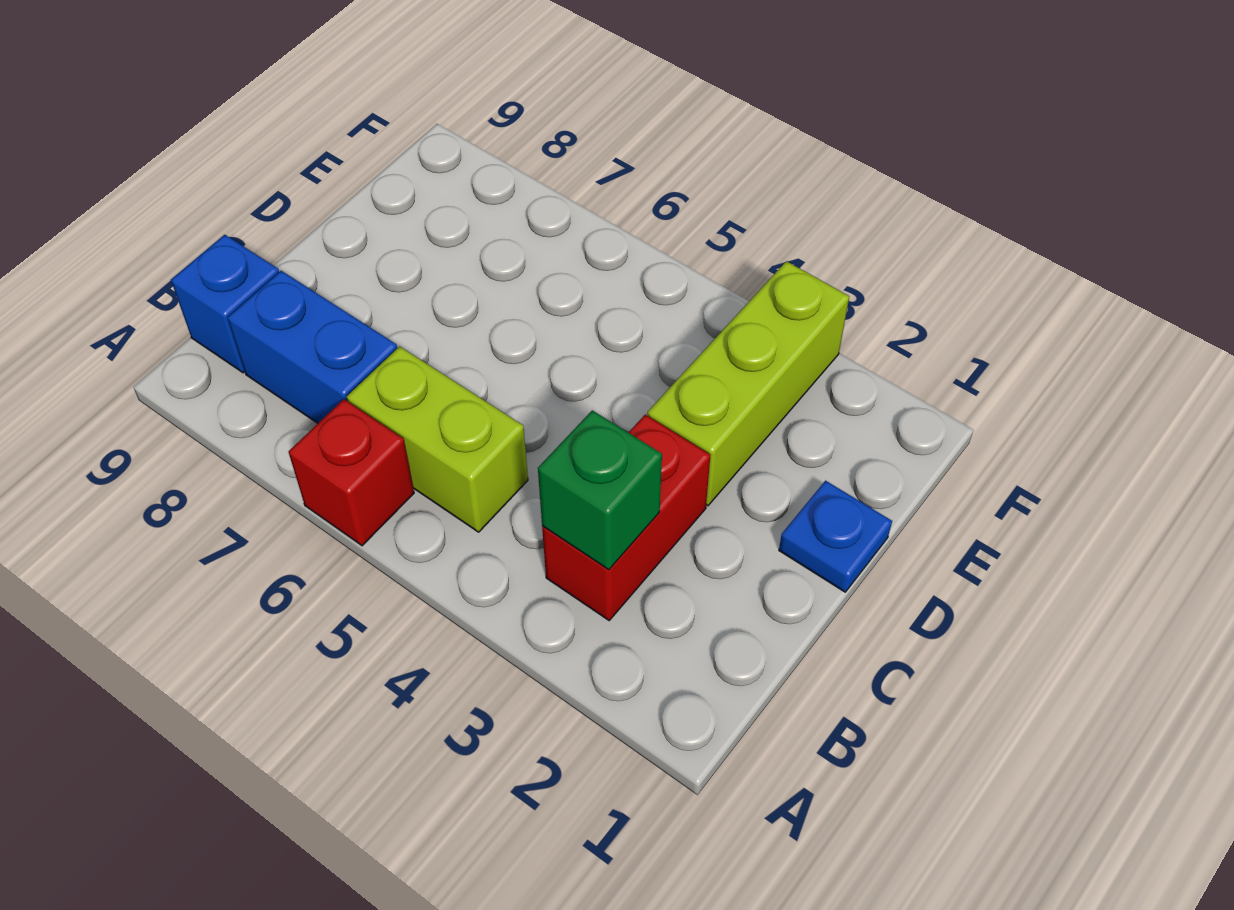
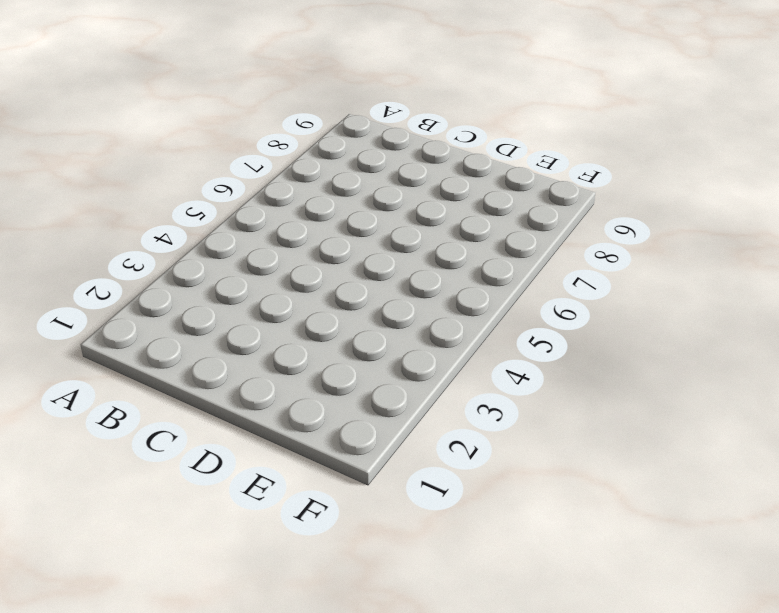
none -> red brick A6 level 1
none -> red brick B3:C3 level 1

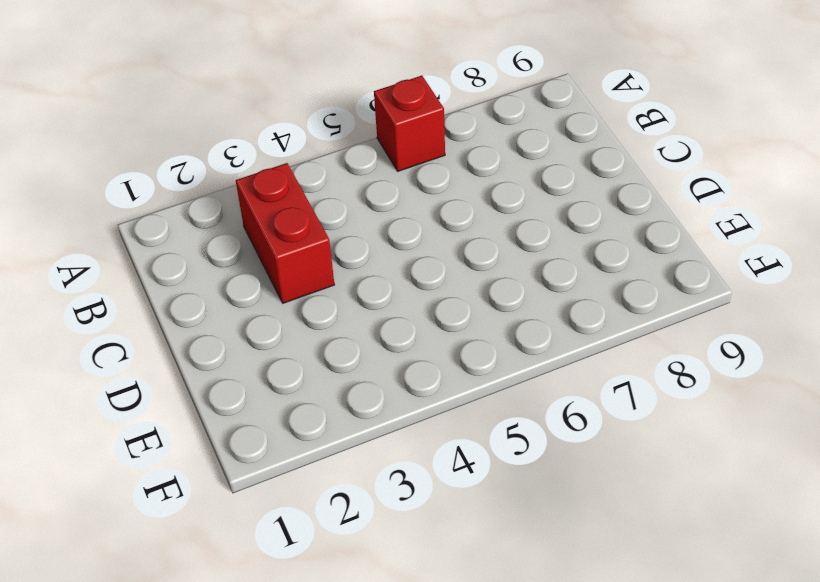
none -> lime brick B5:B6 level 1
none -> blue brick B7:B8 level 1

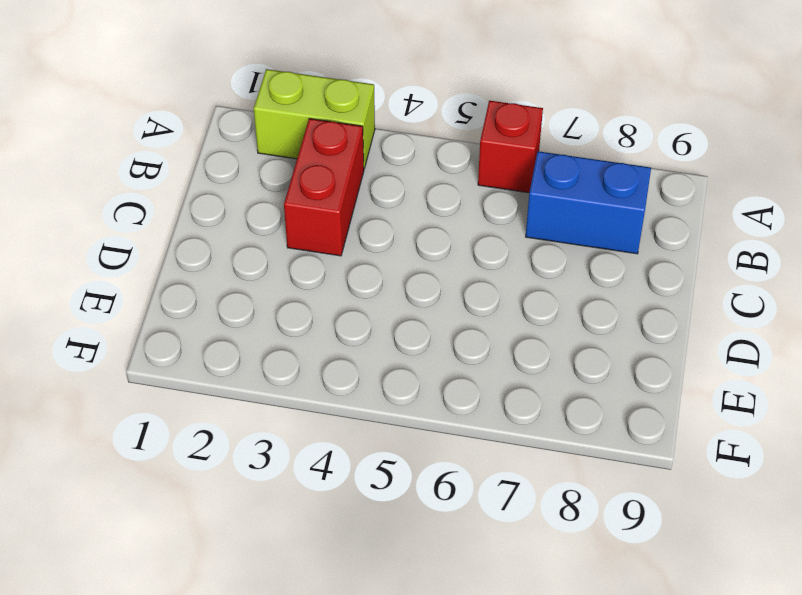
lime brick A2:A3 level 1 -> lime brick B5:B6 level 1
none -> blue brick B9 level 1
none -> blue plate D1 level 1

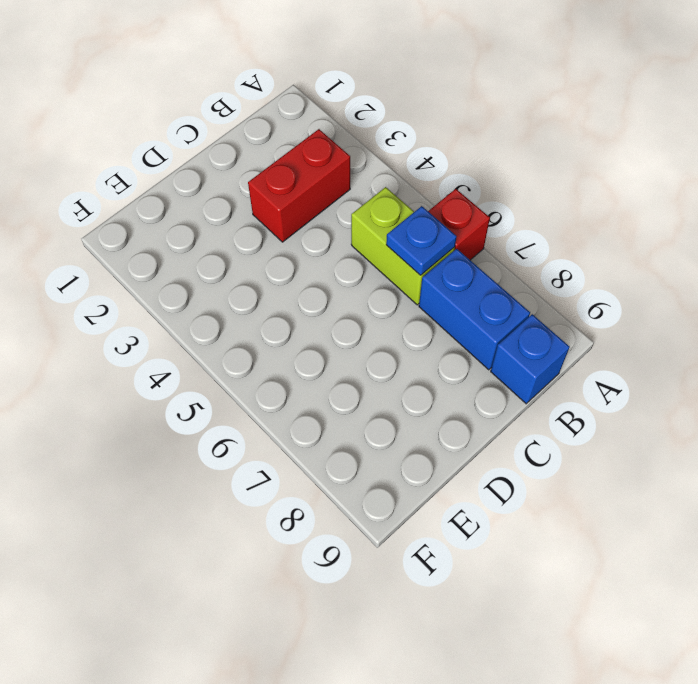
blue plate B6 level 2 -> blue plate D1 level 1
none -> lime brick D3:F3 level 1
none -> green brick B3 level 2

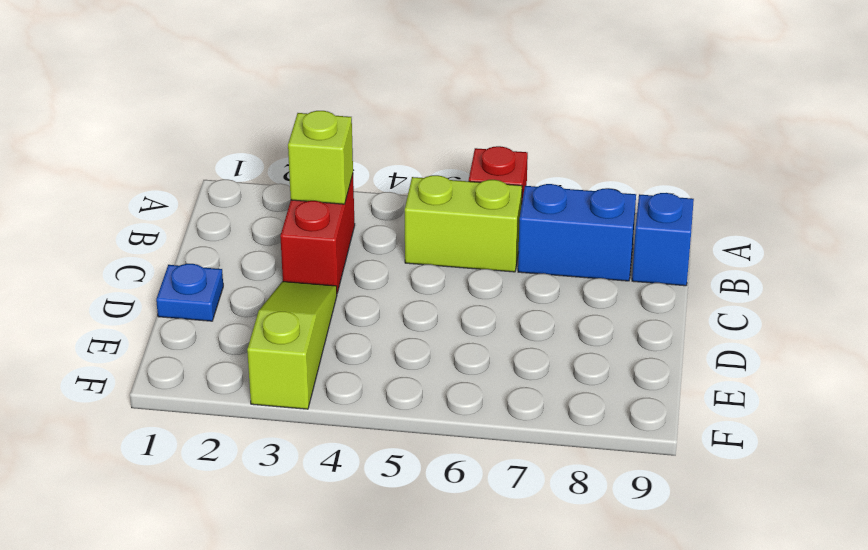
lime brick B3 level 2 -> green brick B3 level 2
lime slope D3:F3 level 1 top F -> lime brick D3:F3 level 1

